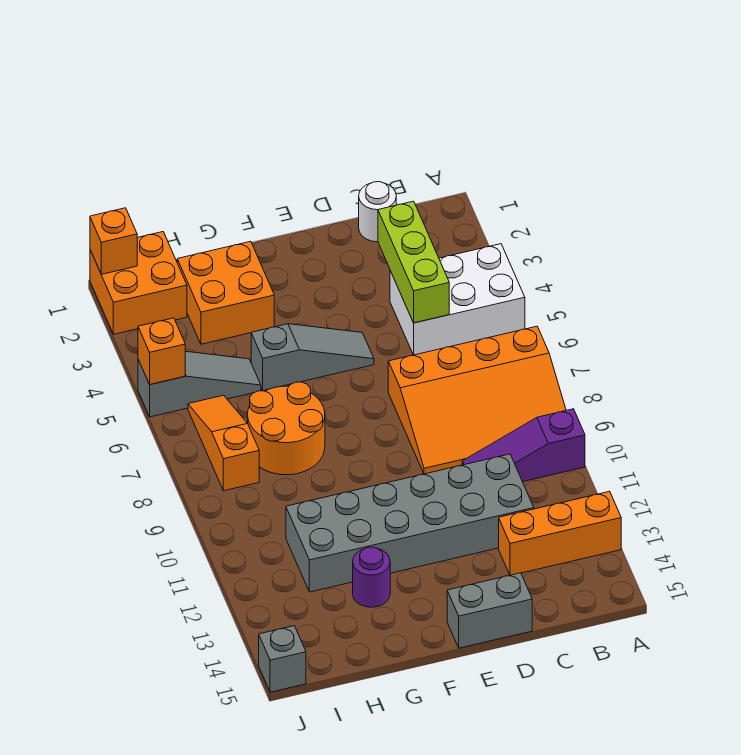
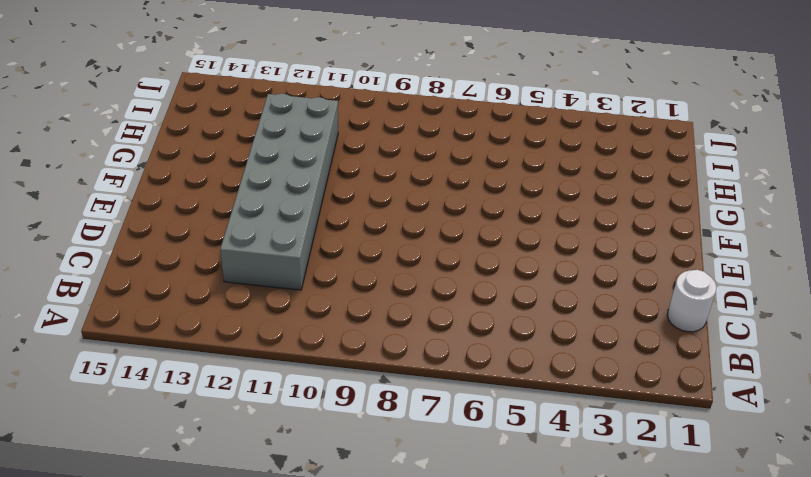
none -> white brick A4:C5 level 1
none -> orange slope A7:D9 level 1 top 7
none -> purple slope A10:C10 level 1 top A

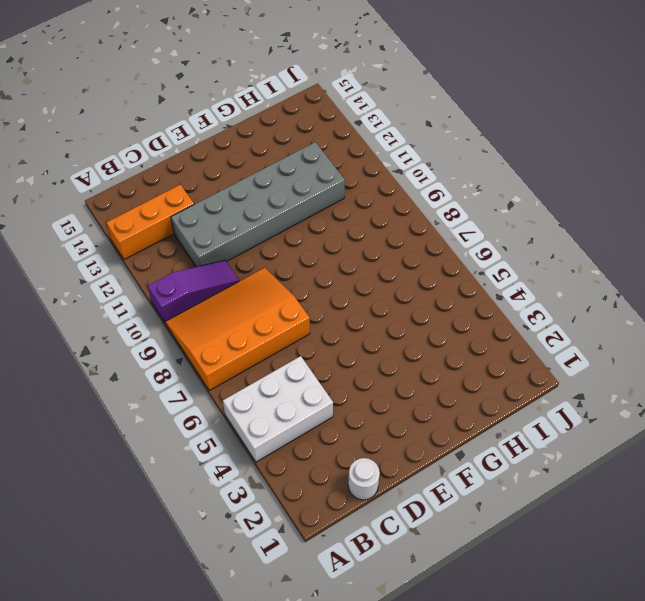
none -> grey brick D15:E15 level 1
none -> grey slope E5:G5 level 1 top G
none -> orange brick G2:H3 level 1

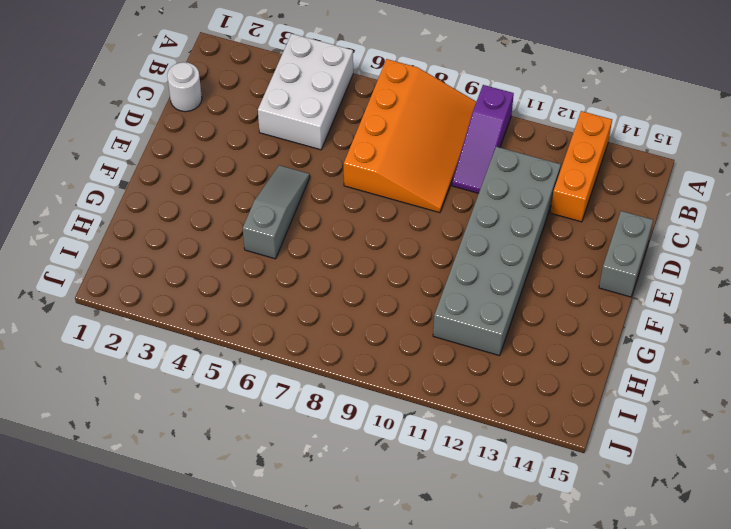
none -> orange brick G2:H3 level 1
none -> orange round brick G7:H8 level 1
none -> purple round brick G13 level 1

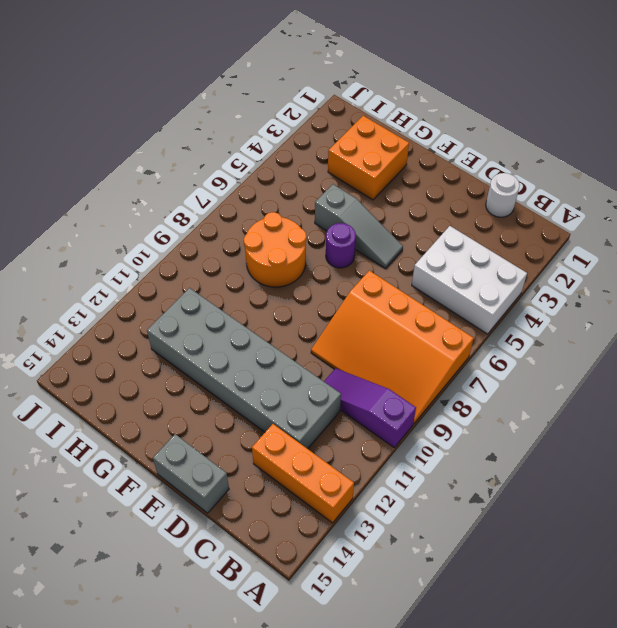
purple round brick F6 level 1 -> purple round brick G13 level 1
none -> grey slope H5:J5 level 1 top J
none -> orange brick I1:J2 level 1
none -> orange slope I6:I8 level 1 top 8

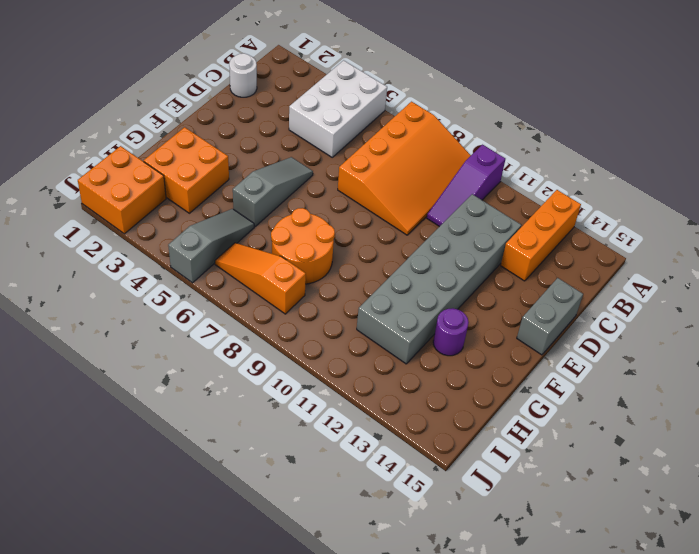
none -> grey brick J15 level 1
none -> lime brick C3:C5 level 2
none -> orange brick J1 level 2

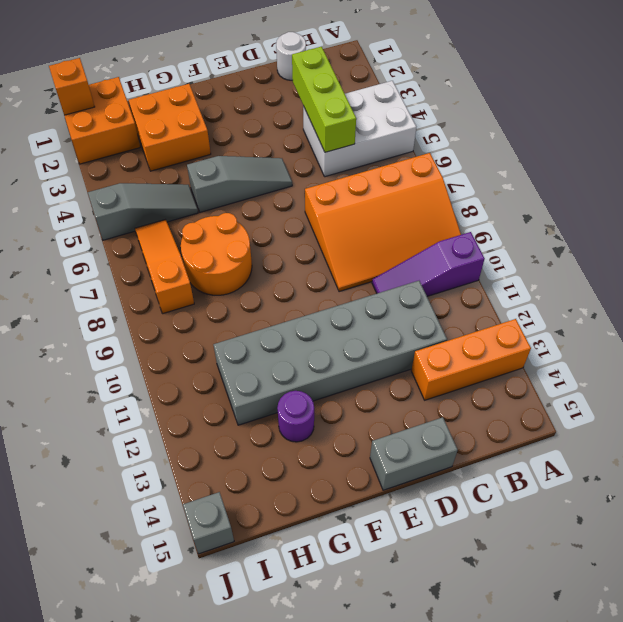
none -> orange brick J5 level 2

